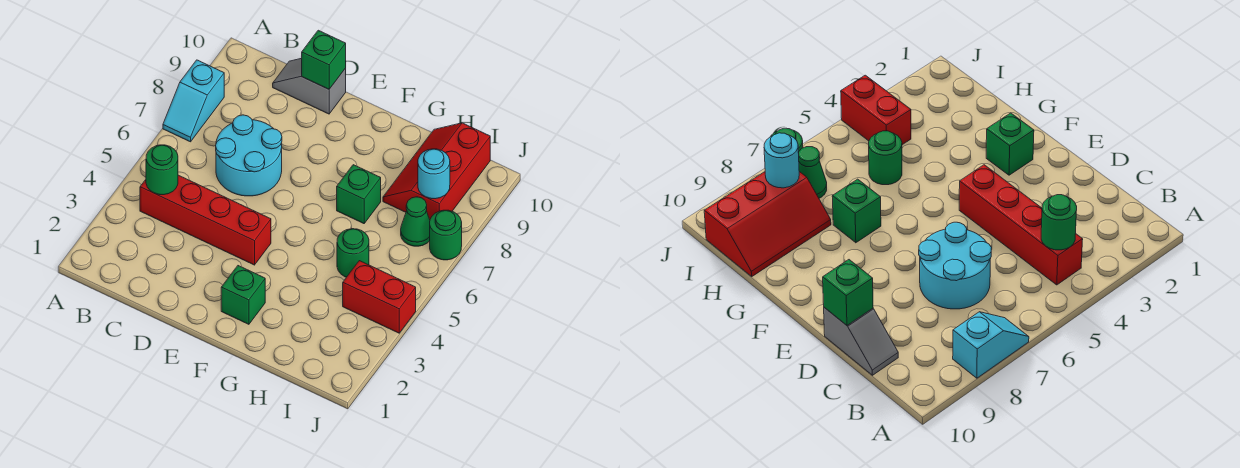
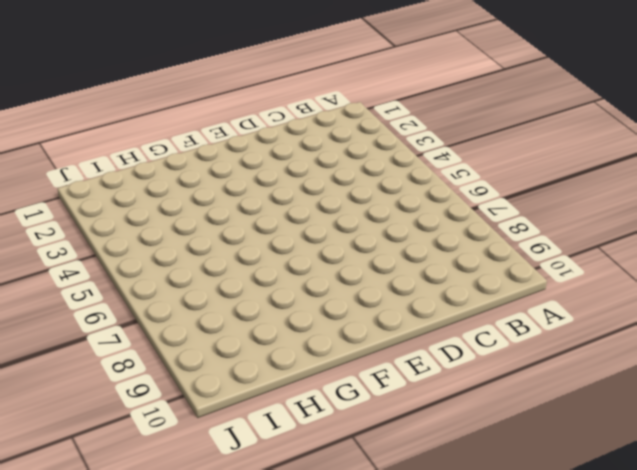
none -> cyan slope A7:A8 level 1 top 8
none -> red brick B4:E4 level 1
none -> cyan round brick C6:D7 level 1

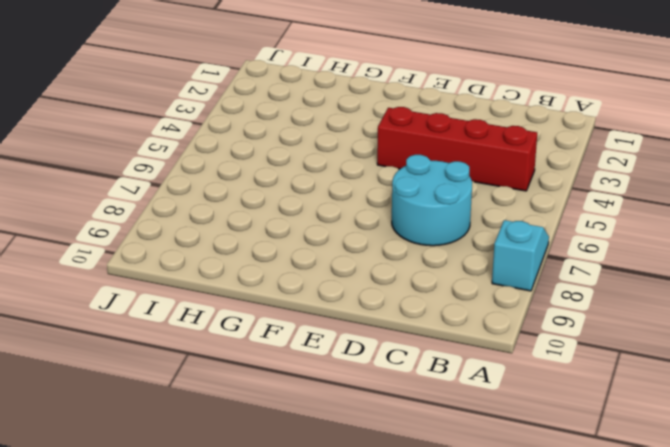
none -> grey slope C10:D10 level 1 top D
none -> green brick F2 level 1
none -> green brick G7 level 1

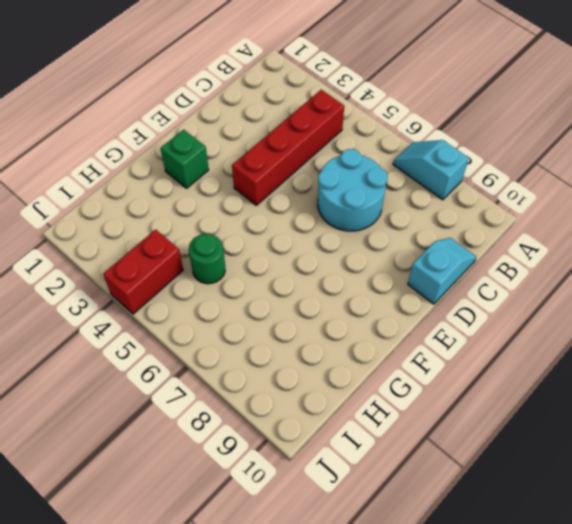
cyan slope C10:D10 level 1 top D -> grey slope C10:D10 level 1 top D
none -> green brick G7 level 1
none -> red slope H8:I10 level 1 top I
none -> green cone I7 level 1

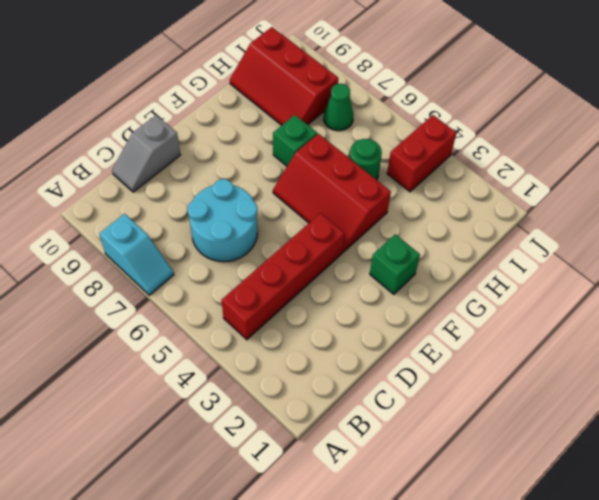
red slope F4:G6 level 1 top G -> none
none -> green round brick J7 level 1
none -> green round brick B4 level 2
none -> green brick D10 level 2

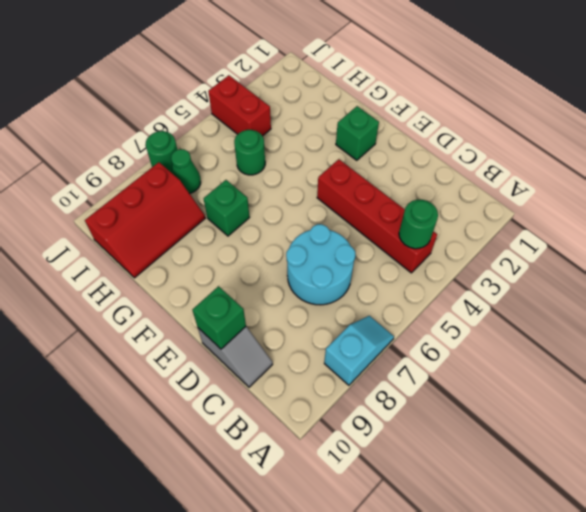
none -> cyan round brick I8 level 2

